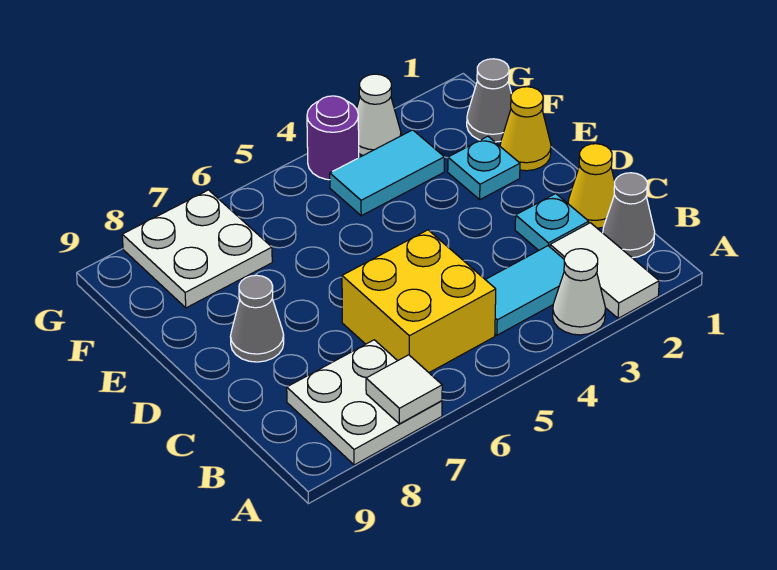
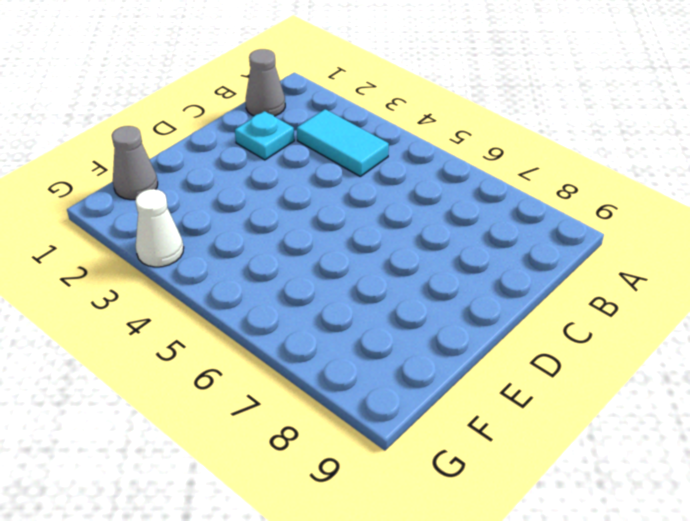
none -> white tile A2:B2 level 1
none -> white cone A3 level 1
none -> white plate A7:B8 level 1

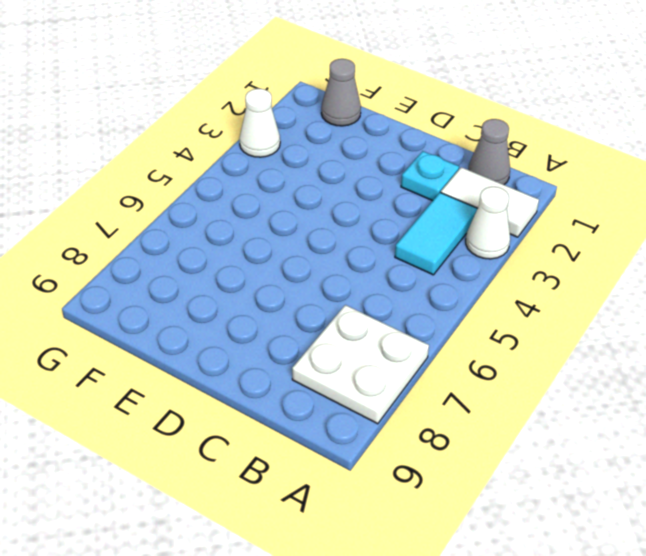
none -> yellow brick B5:C6 level 1
none -> yellow cone C1 level 1
none -> grey cone D8 level 1

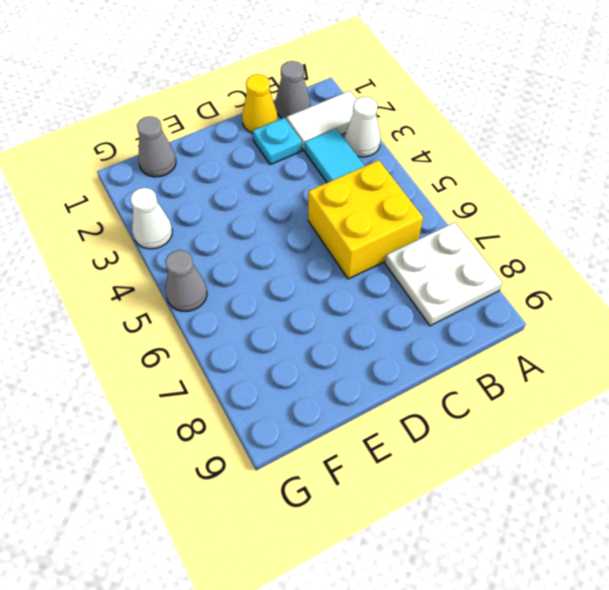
grey cone G5 level 1 -> grey cone D8 level 1
none -> yellow cone E1 level 1
none -> cyan plate E2 level 1
none -> cyan tile F3:F4 level 1

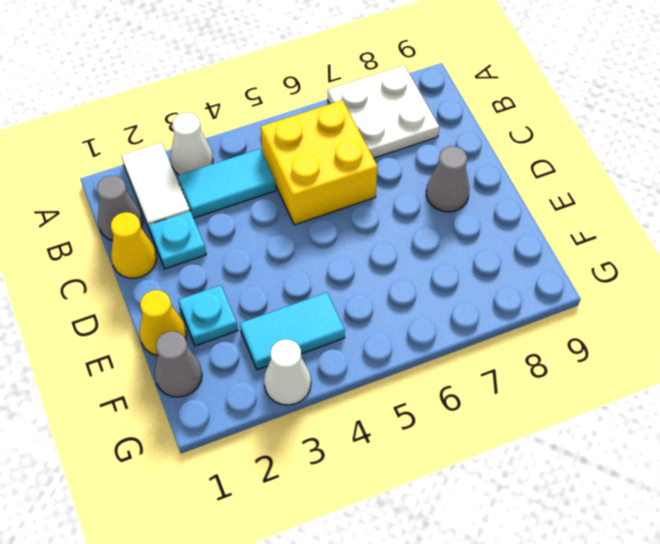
none -> white plate F7:G8 level 1
none -> purple round brick G4 level 1
none -> white tile A7 level 2

